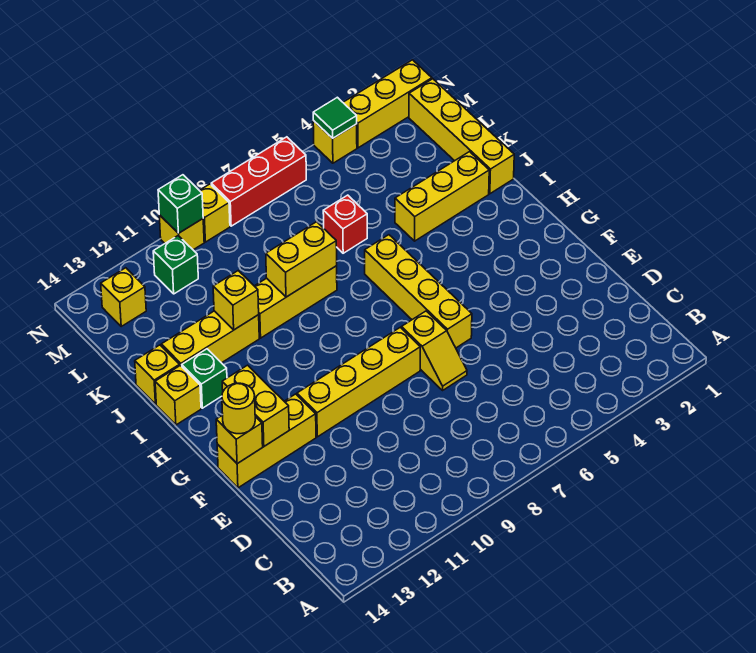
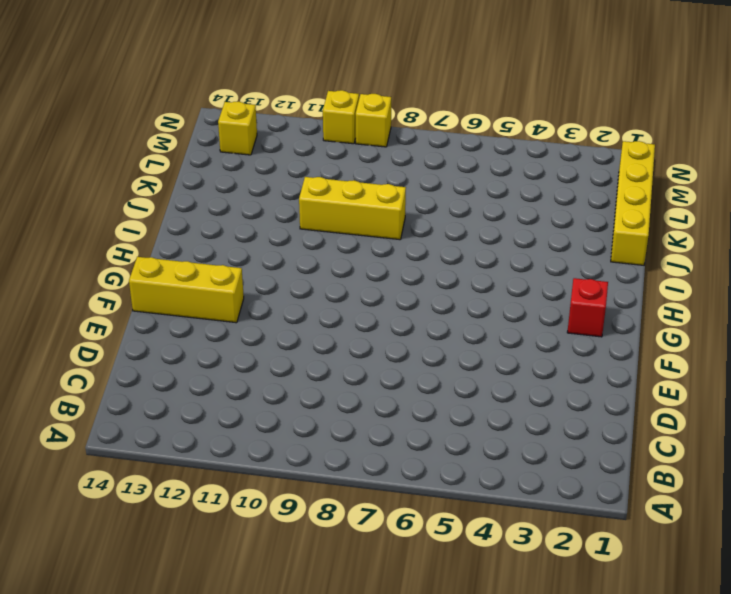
red brick G2 level 1 -> red brick K6 level 1
none -> yellow slope E7:F7 level 1 top F
none -> yellow brick F6:I6 level 1
none -> yellow brick F8:F11 level 1

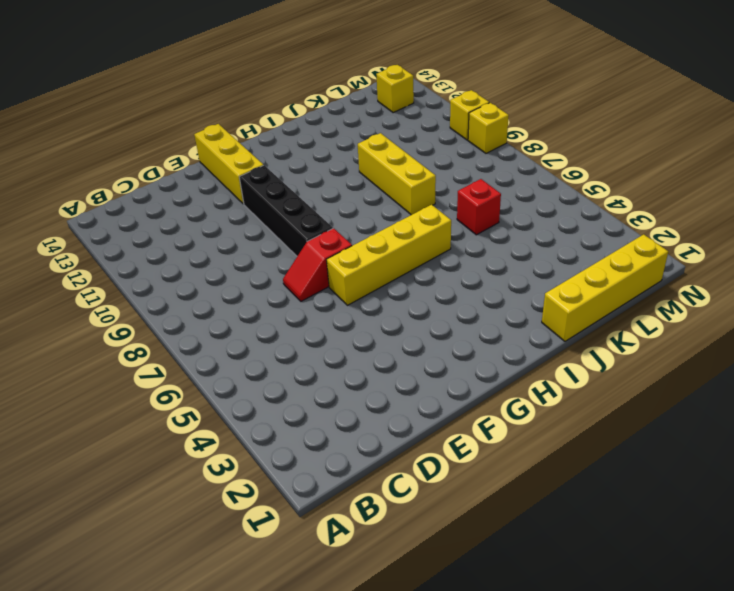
red slope E7:F7 level 1 top F -> yellow slope E7:F7 level 1 top F
black brick F8:F11 level 1 -> yellow brick F8:F11 level 1
none -> green brick I13 level 1
none -> yellow brick I14 level 1
none -> yellow brick J2:J4 level 1

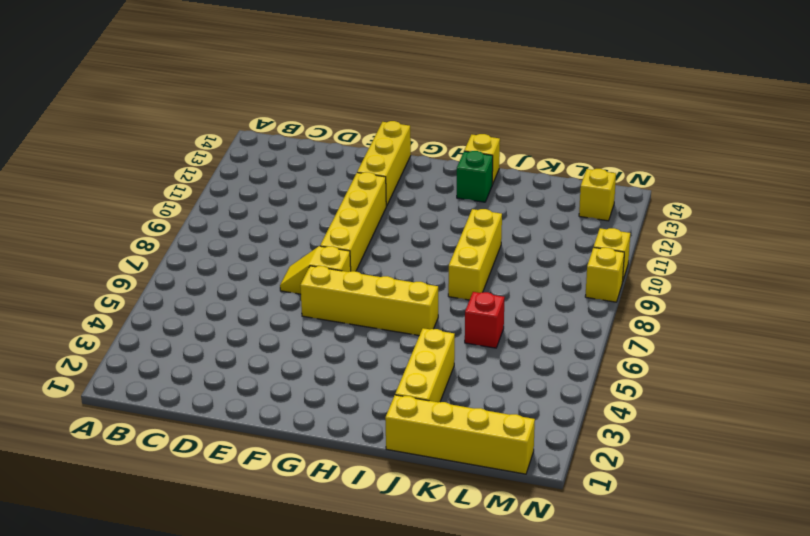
none -> yellow brick J11:J13 level 1
none -> yellow brick J14 level 1
none -> green brick M11 level 1

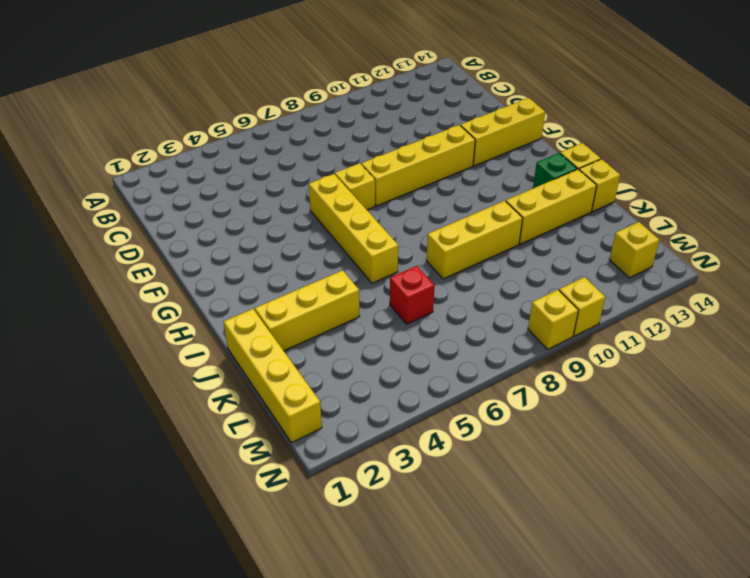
none -> green brick M11 level 1
none -> yellow brick N1:N3 level 1
none -> yellow brick N4 level 1

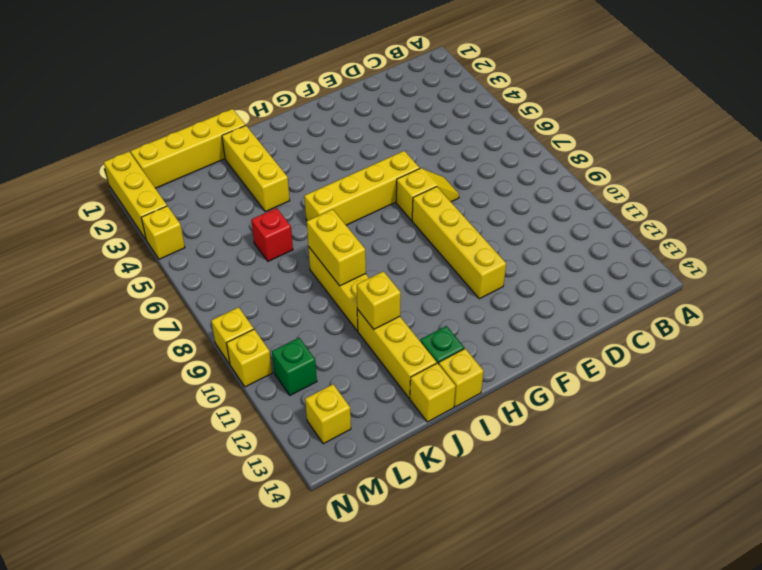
none -> yellow brick F12:F14 level 1
none -> red brick N6:N8 level 1
none -> yellow brick F13:G13 level 2

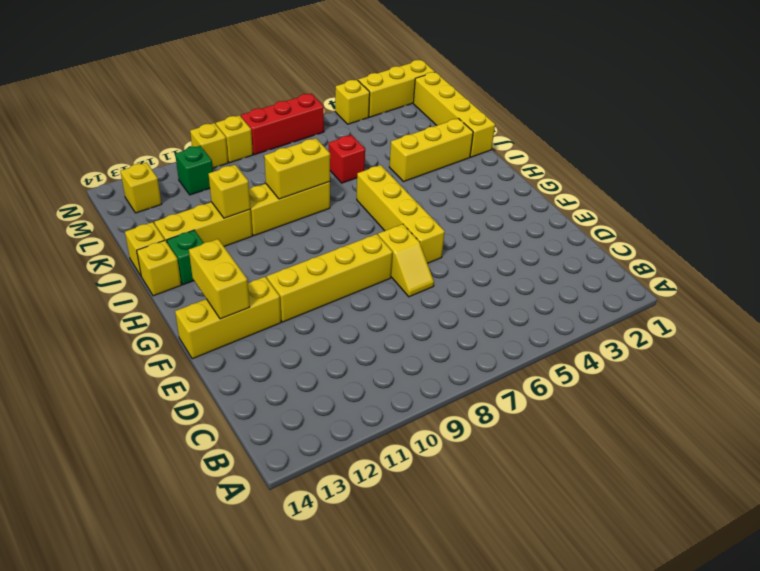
none -> yellow brick F14 level 2
none -> green tile N4 level 2
none -> green brick N10 level 2

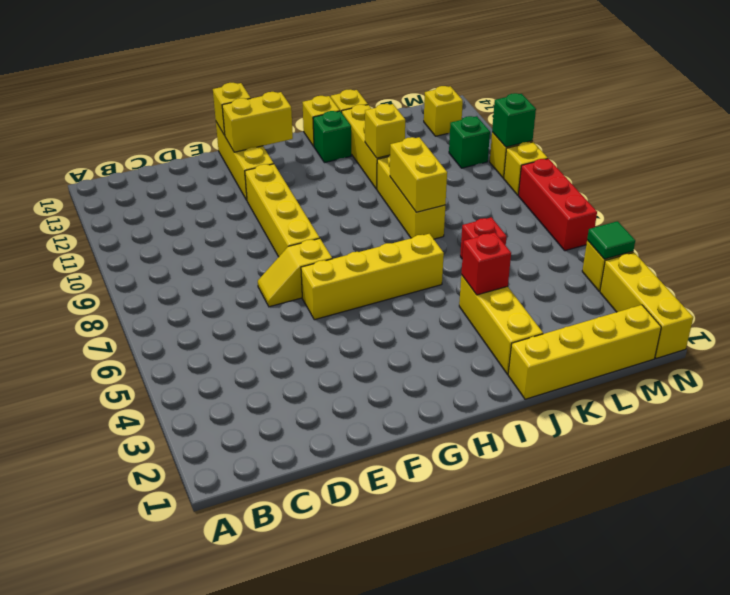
red brick J4 level 2 -> none
none -> yellow round brick F14 level 3

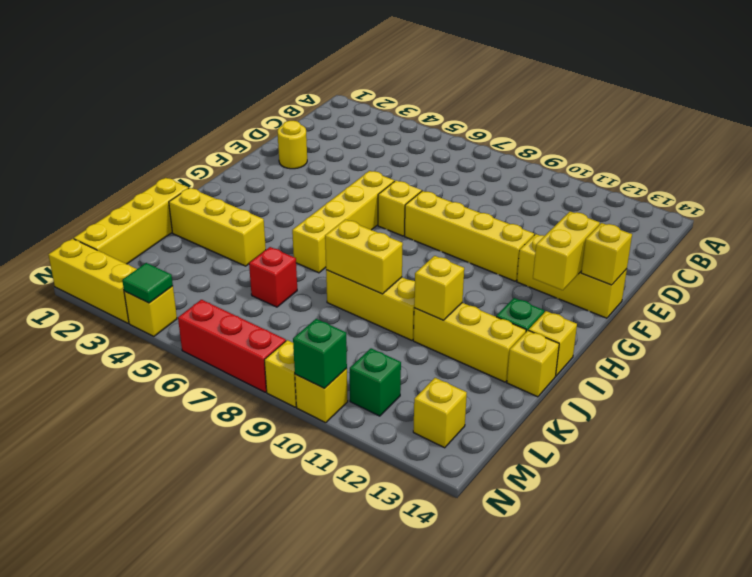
yellow round brick E2 level 1 -> yellow round brick F14 level 3

